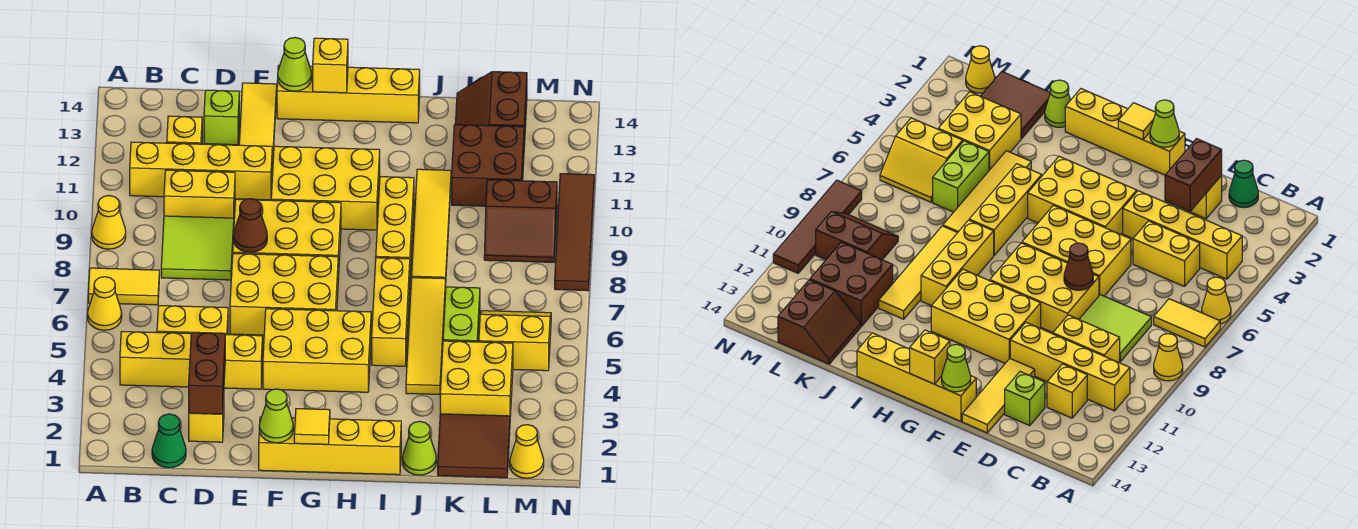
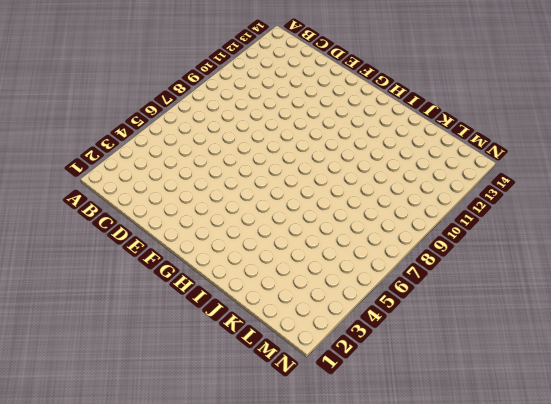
none -> yellow cone A6 level 1
none -> yellow tile A7:B7 level 1
none -> yellow cone A9 level 1
none -> yellow brick B4:E4 level 1

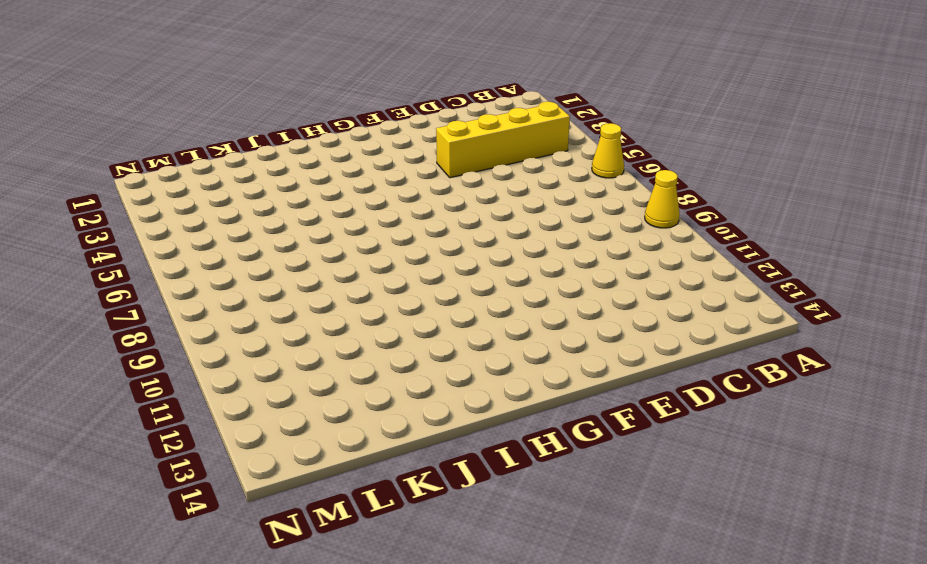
none -> yellow tile A7:B7 level 1
none -> yellow brick B11:E11 level 1
none -> green cone C1 level 1
none -> yellow brick C5:D5 level 1

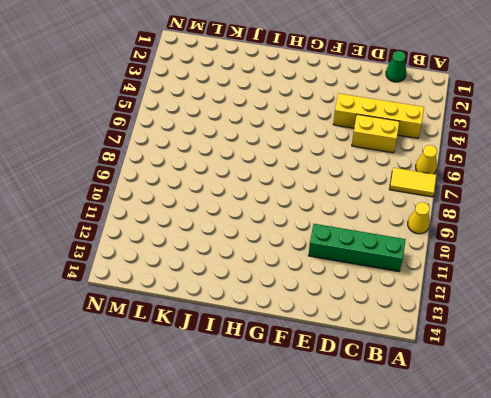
green brick B11:E11 level 1 -> yellow brick B11:E11 level 1
none -> lime tile C8:D9 level 1
none -> yellow brick C10:D10 level 1
none -> yellow brick C12 level 1
none -> yellow brick D2 level 1

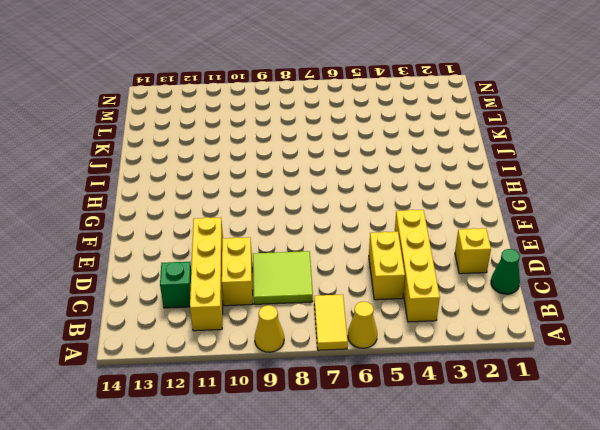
green brick C12 level 1 -> yellow brick C12 level 1
none -> lime brick D13 level 1
none -> yellow brick E6:G7 level 1
none -> yellow brick E8:G9 level 1
none -> yellow tile E12:E14 level 1

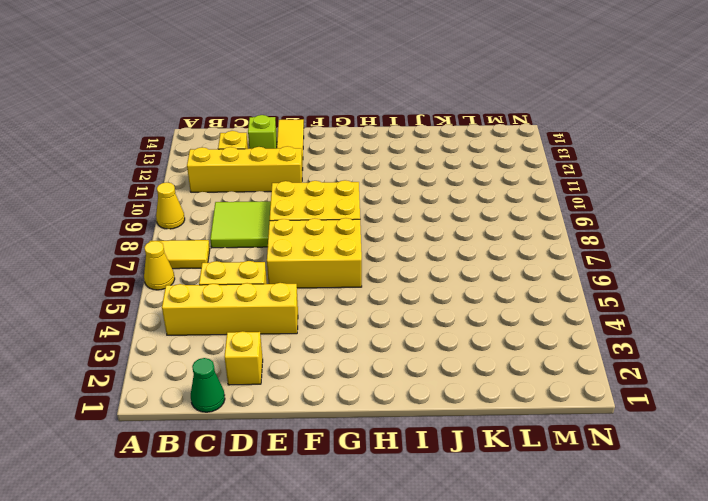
none -> yellow brick C10:D10 level 1
none -> yellow brick F1:I1 level 1
none -> yellow brick F4:H5 level 1
none -> yellow brick F10:H11 level 1

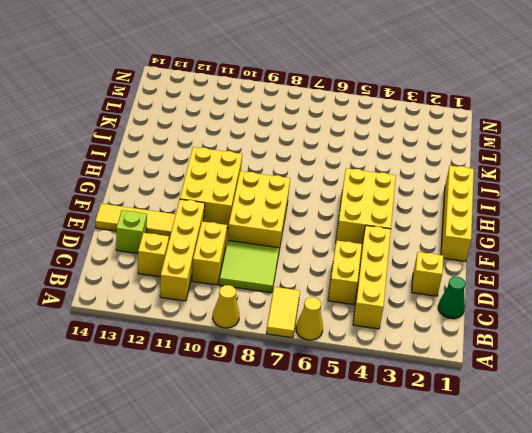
none -> yellow brick E6:G7 level 1
none -> yellow brick F14:I14 level 1
none -> yellow brick I5:I7 level 1
none -> yellow brick I8:I10 level 1

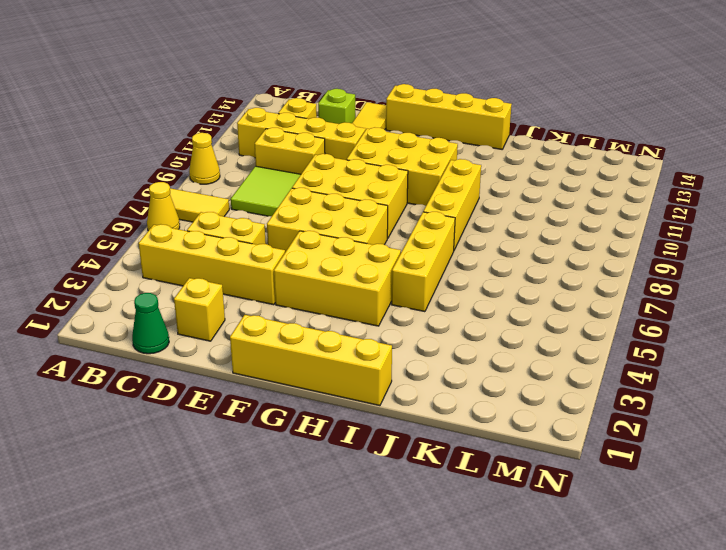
none -> lime cone J1 level 1
none -> yellow tile J4:J7 level 1
none -> yellow tile J8:J11 level 1
none -> brown tile K1:L2 level 1

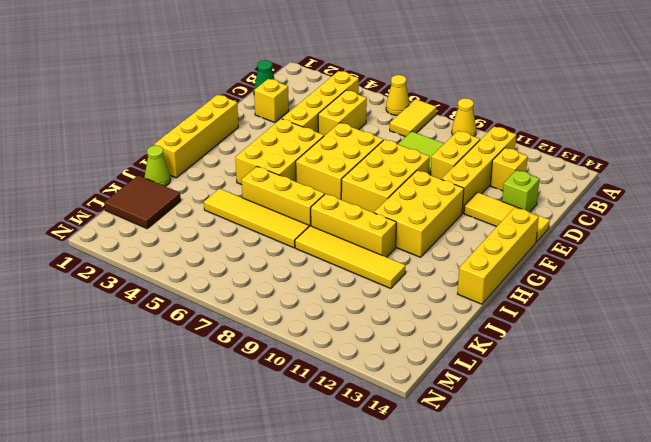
none -> yellow brick K3:L4 level 1
none -> lime brick K5:K6 level 1
none -> brown brick K11:L12 level 1
none -> brown slope K13:L14 level 1 top L

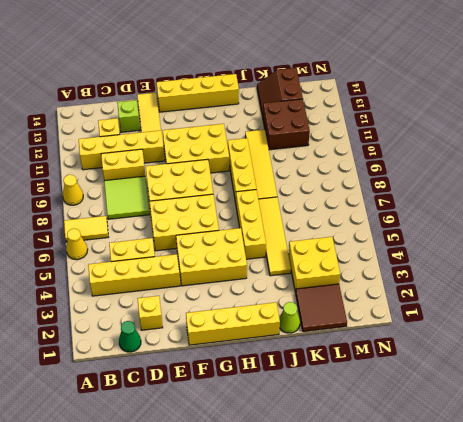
none -> lime brick K5:K6 level 1
none -> yellow slope L5:M6 level 1 top 5
none -> brown slope L9:M10 level 1 top 10
none -> yellow cone M1 level 1

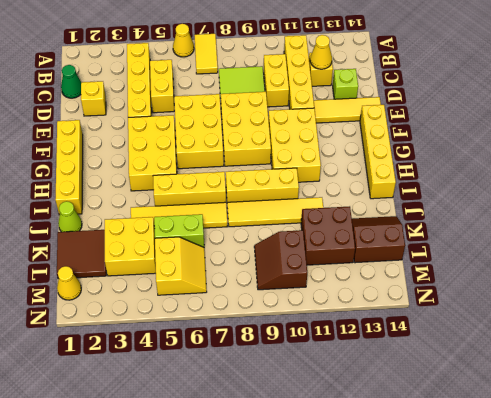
yellow cone C12 level 2 -> yellow cone A9 level 1
none -> brown tile N8:N11 level 1
none -> brown brick D2:D3 level 2
none -> brown cone E8 level 2
none -> lime cone F1 level 2

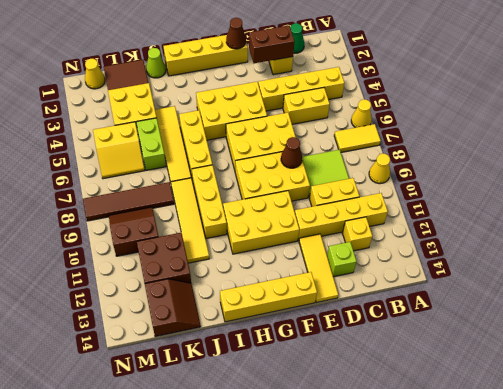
brown brick D2:E2 level 2 -> brown brick D2:D3 level 2
brown cone F1 level 2 -> lime cone F1 level 2
brown tile K8:N8 level 1 -> brown tile N8:N11 level 1
none -> lime cone F14 level 2
none -> yellow tile G1 level 2
none -> yellow brick G14 level 2

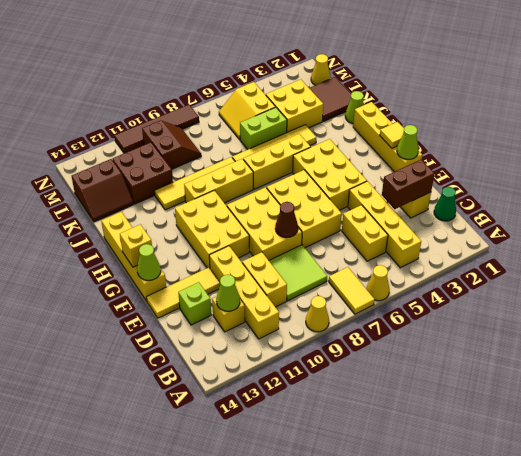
lime cone C12 level 2 -> none

